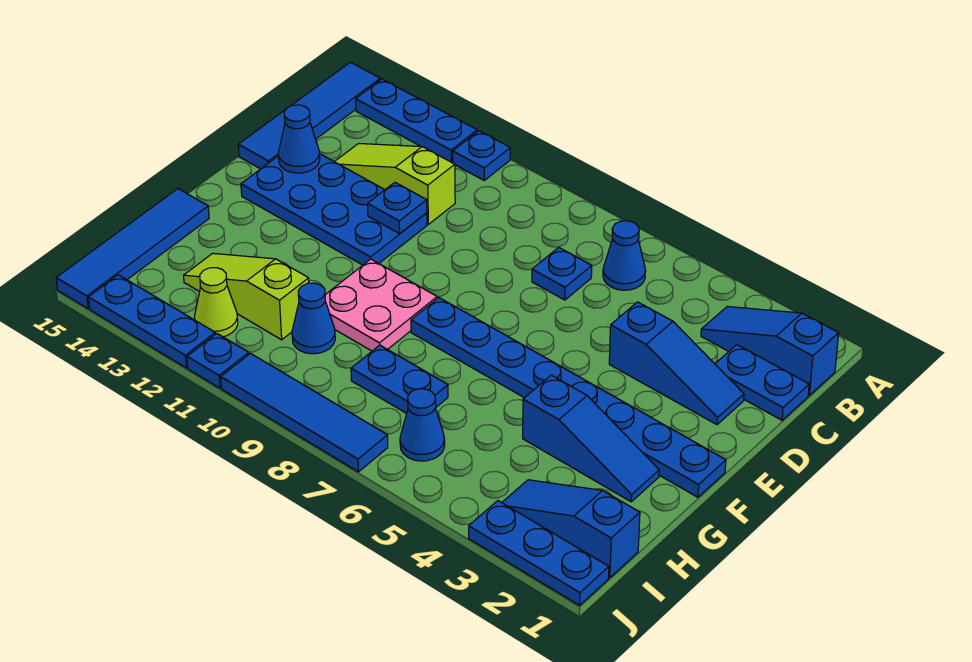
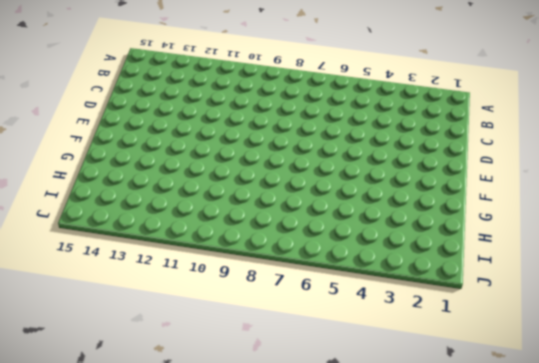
none -> blue plate A11 level 1
none -> blue plate A12:A14 level 1
none -> blue tile A15:D15 level 1

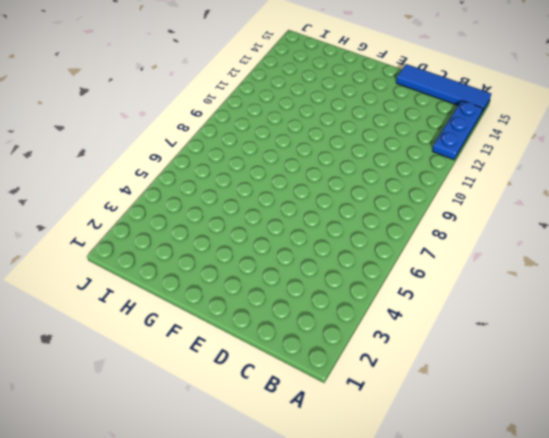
none -> blue plate A11 level 1
none -> blue slope B1:B3 level 1 top 1
none -> blue cone B6 level 1

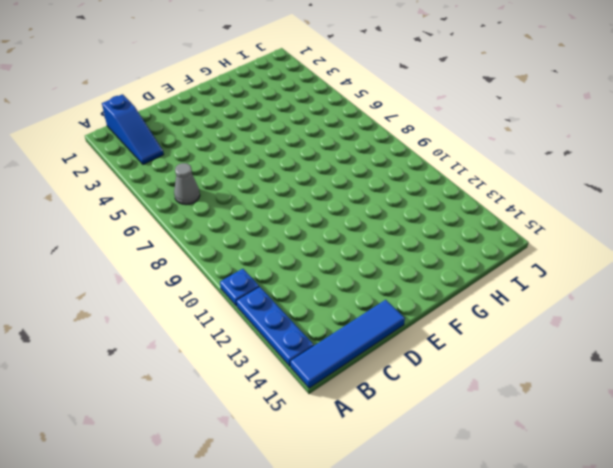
grey cone B6 level 1 -> blue cone B6 level 1
none -> blue plate C1:C2 level 1
none -> blue plate C7 level 1
none -> lime slope C11:C13 level 1 top 11

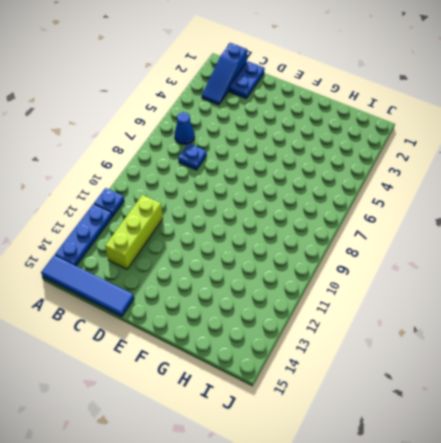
lime brick C11:C13 level 1 -> lime slope C11:C13 level 1 top 11
none -> blue slope D2:D4 level 1 top 4
none -> blue plate D11:E14 level 1
none -> blue plate F1:F8 level 1

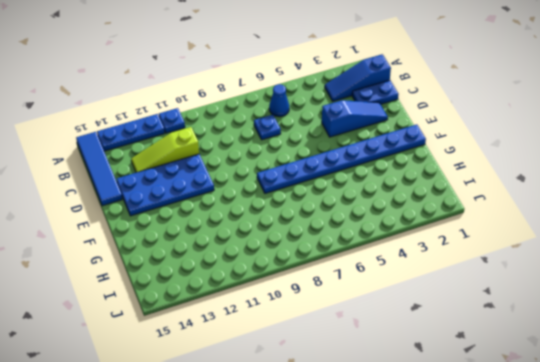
none -> pink plate F9:G10 level 1
none -> blue slope G2:G4 level 1 top 4
none -> blue tile G15:J15 level 1

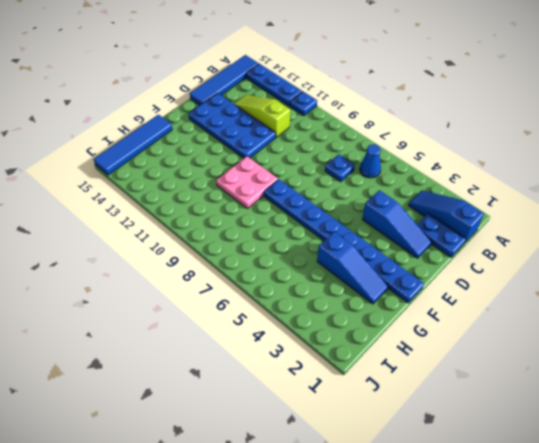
none -> blue plate H7:H8 level 1
none -> blue cone H10 level 1
none -> lime slope H11:H13 level 1 top 11

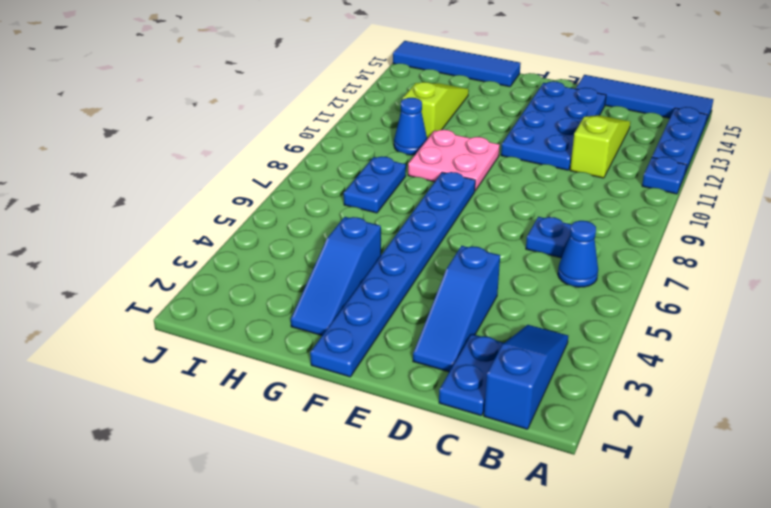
none -> blue slope I1:I3 level 1 top 1
none -> blue cone I6 level 1
none -> lime cone I12 level 1

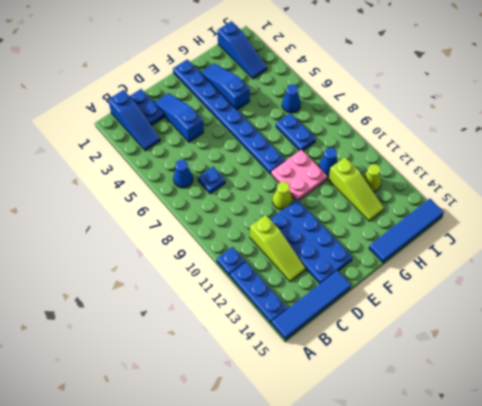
lime cone E10 level 1 -> none
none -> blue plate J1:J3 level 1
none -> blue tile J7:J10 level 1
none -> blue plate J11 level 1

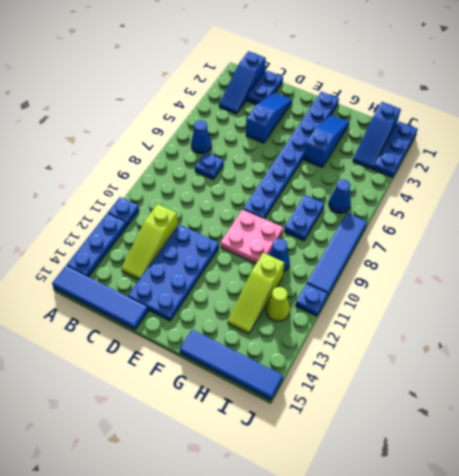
none -> blue plate J12:J14 level 1
none -> blue plate D11 level 2
none -> blue cone D14 level 2

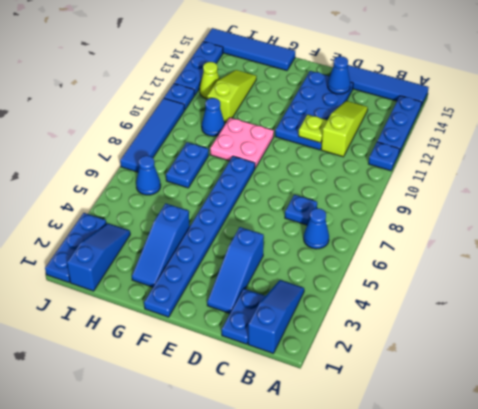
lime plate D11 level 2 -> blue plate D11 level 2

